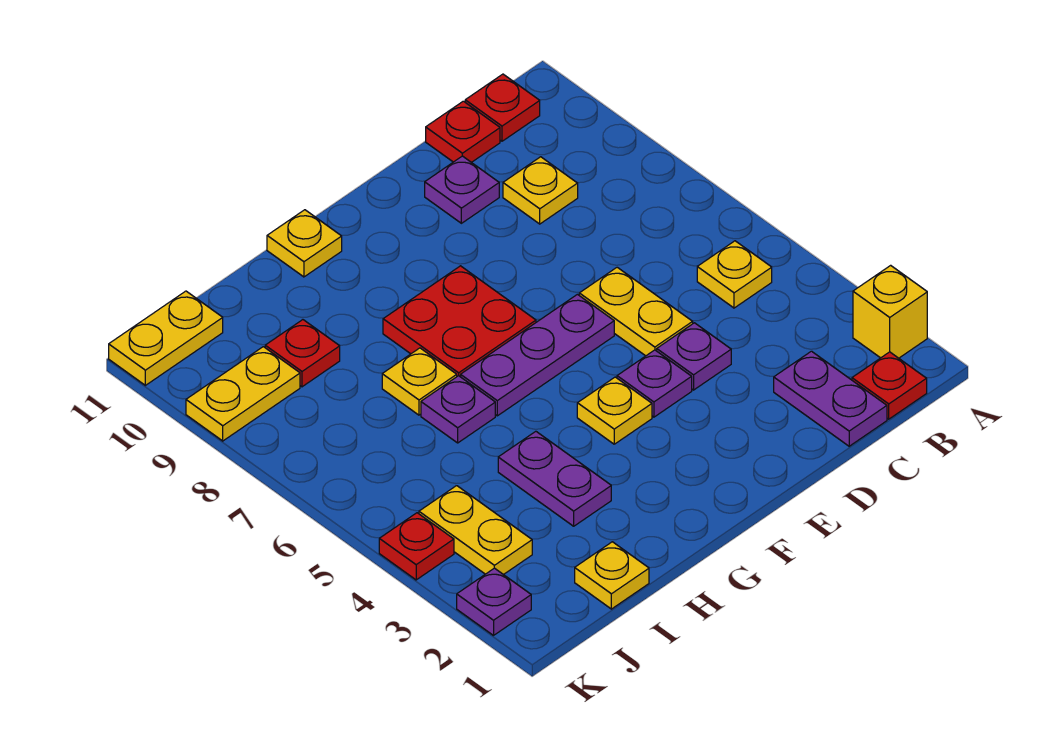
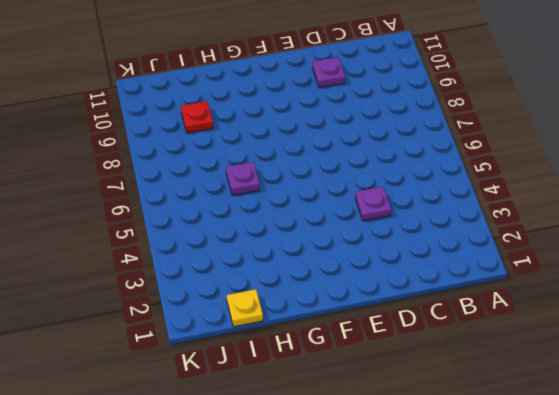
none -> yellow brick A2 level 1
none -> red plate B1 level 1
none -> yellow plate B5 level 1

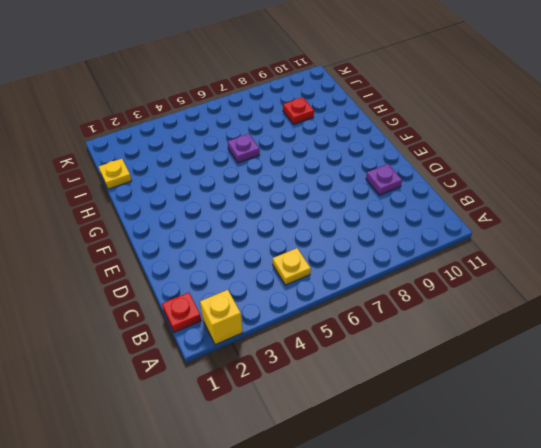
none -> red plate B11 level 1
none -> purple plate C1:C2 level 1
none -> yellow plate C9 level 1

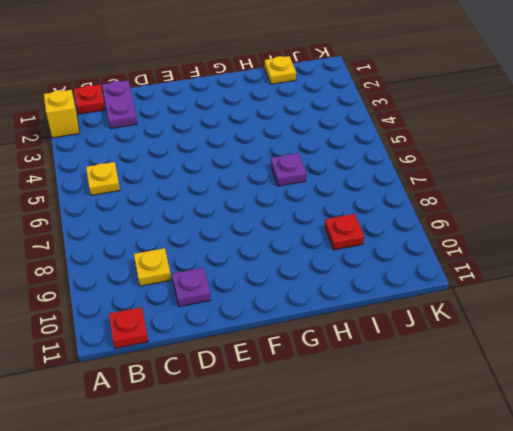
none -> red plate C11 level 1
none -> purple plate D4 level 1
none -> yellow plate D5:D6 level 1

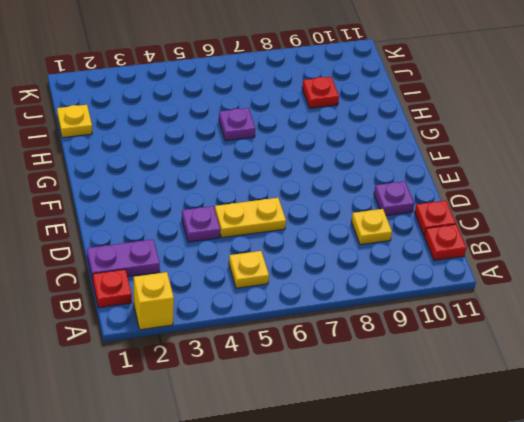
none -> purple plate E4 level 1
none -> purple plate E6:G6 level 1
none -> yellow plate F4 level 1

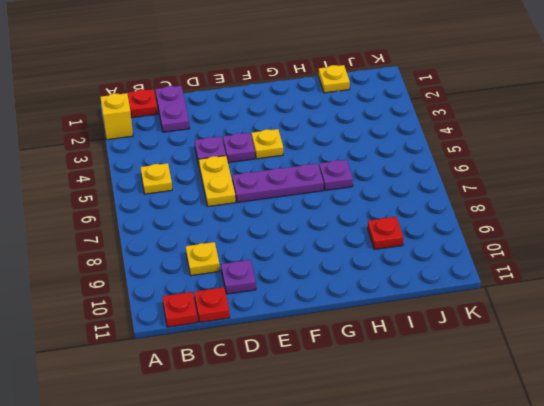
none -> red plate F7:G8 level 1
none -> yellow plate G11 level 1
none -> purple plate H3:H4 level 1

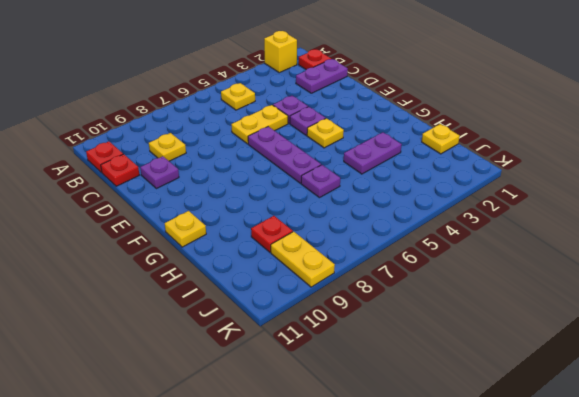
none -> red plate F7:G8 level 1
none -> yellow plate H7 level 1
none -> yellow plate J3:J4 level 1

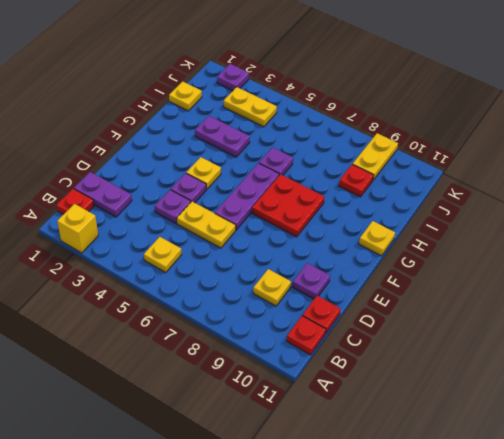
none -> yellow plate H7 level 1
none -> yellow plate J11:K11 level 1
none -> red plate K4 level 1

